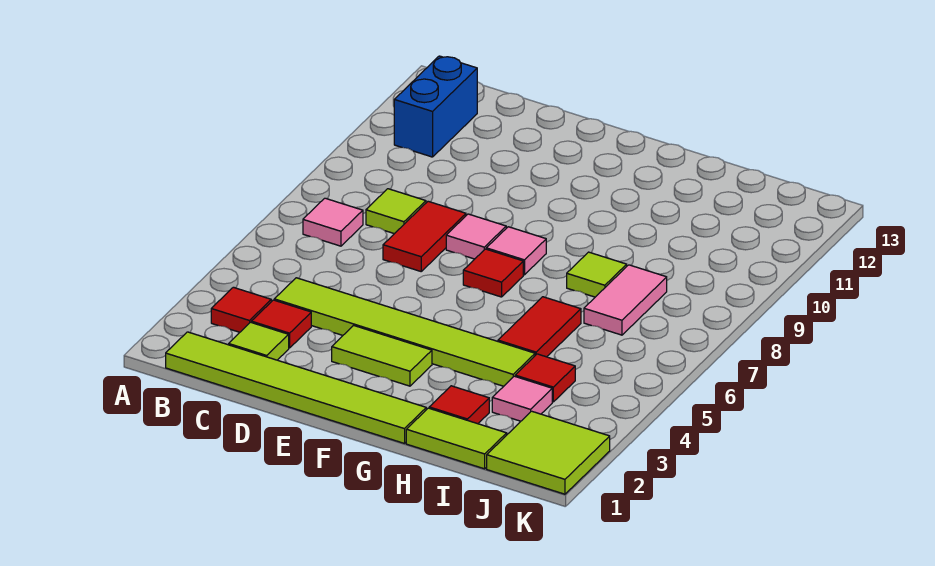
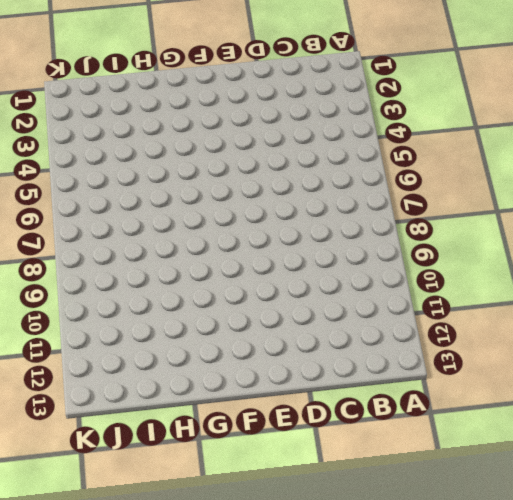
none -> lime tile B1:G1 level 1
none -> red tile B3 level 1
none -> pink tile B7 level 1

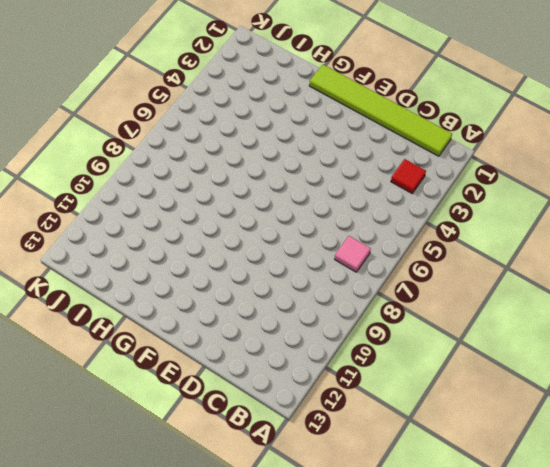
none -> blue brick B11:B12 level 1
none -> lime tile C2 level 1
none -> red tile C3 level 1

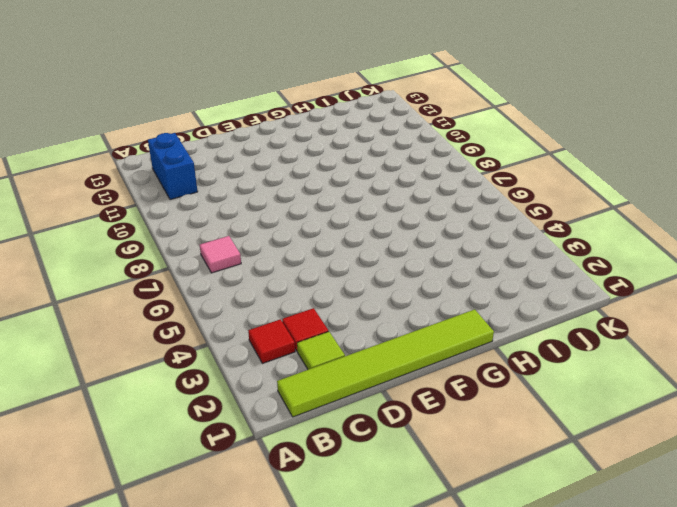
none -> lime tile C4:H4 level 1
none -> lime tile C8 level 1
none -> red tile D7:D8 level 1

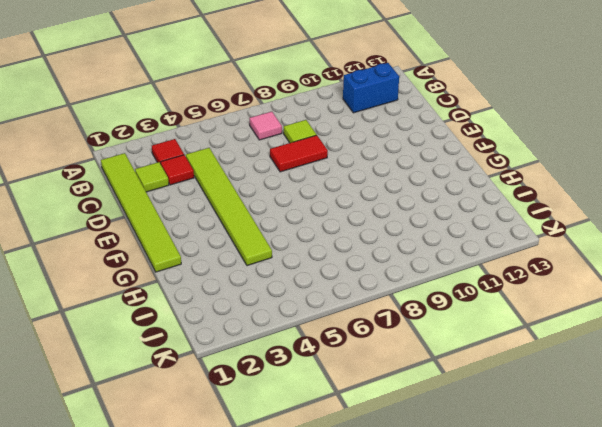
none -> lime tile E3:F3 level 1
none -> pink tile E8 level 1
none -> red tile F7 level 1

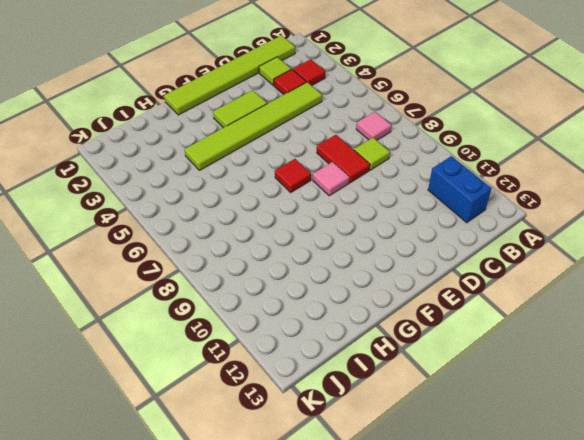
none -> pink tile F8 level 1
none -> lime tile H1:I1 level 1
none -> red tile H2 level 1

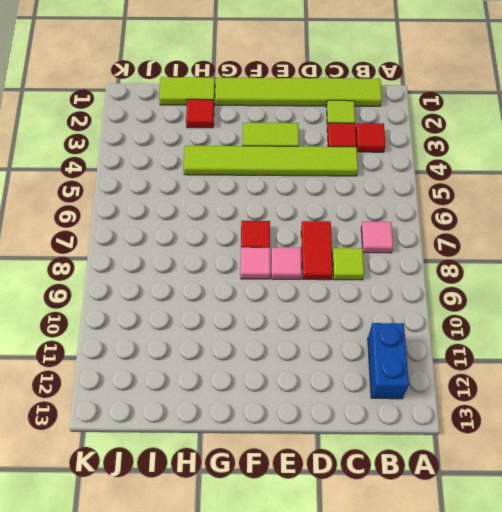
none -> red tile H5:H6 level 1
none -> lime tile H8 level 1
none -> pink tile I3 level 1

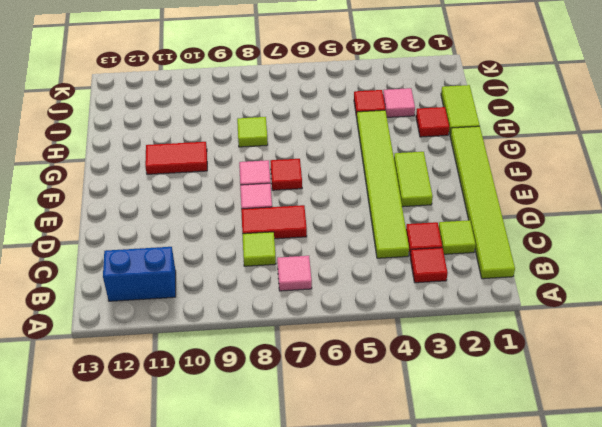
red tile G10:G11 level 1 -> red tile H5:H6 level 1
none -> pink tile I7:I8 level 1
none -> lime tile J1:K2 level 1

